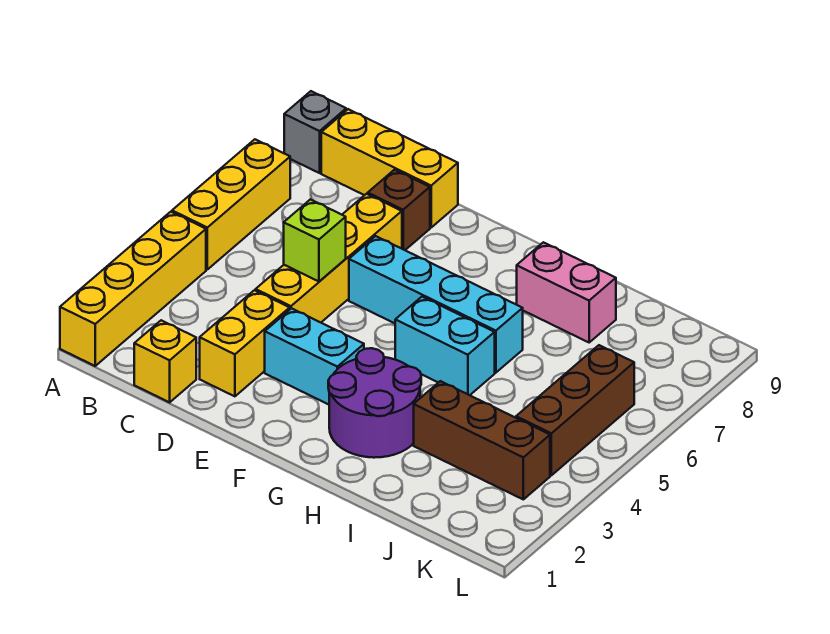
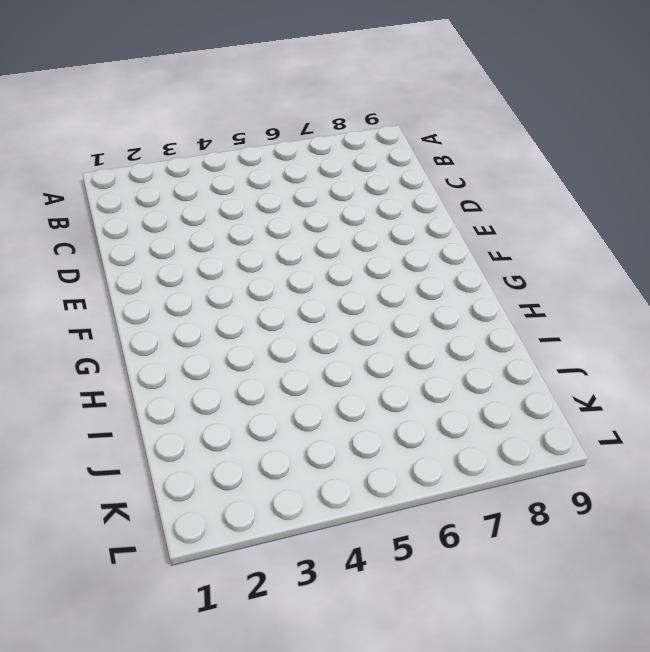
none -> yellow brick A1:A4 level 1
none -> yellow brick A5:A7 level 1
none -> grey brick A9 level 1

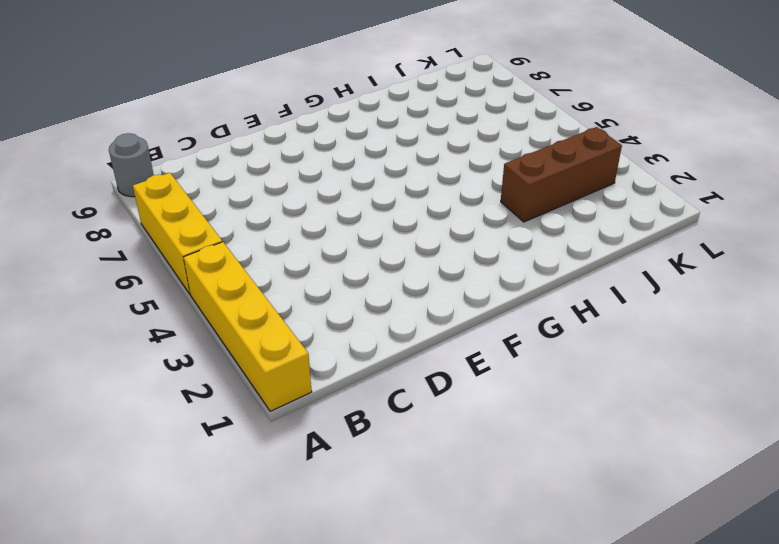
grey round brick A9 level 1 -> grey brick A9 level 1
none -> yellow brick B9:D9 level 1
none -> yellow brick C1 level 1
none -> yellow brick D2:D3 level 1

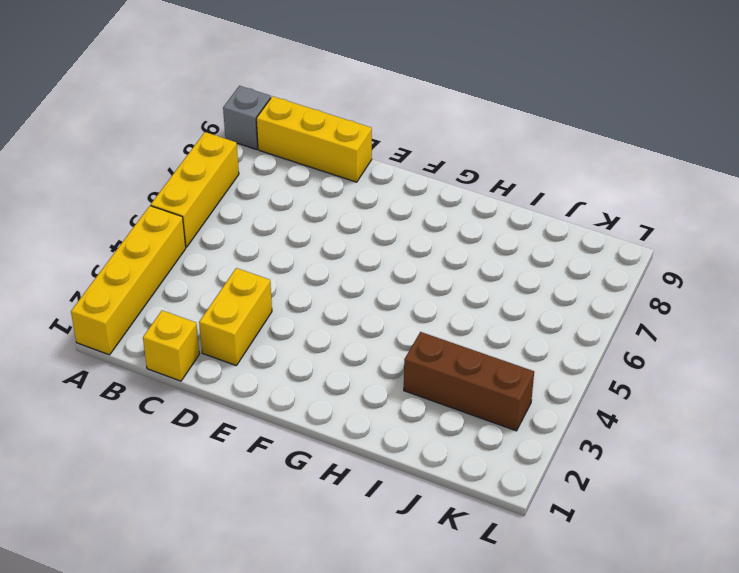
none -> yellow brick D4:D7 level 1
none -> brown brick D8 level 1
none -> cyan brick E3:F3 level 1

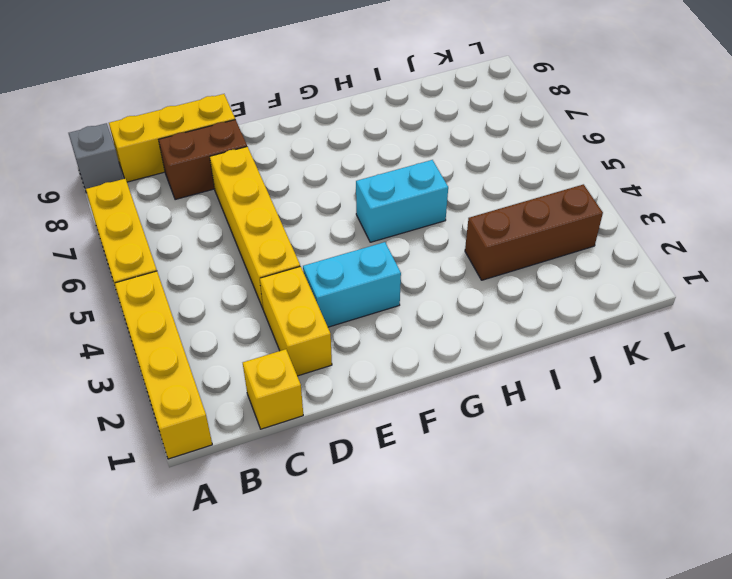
brown brick C8:D8 level 1 -> brown brick D8 level 1
none -> cyan brick E6:H6 level 1
none -> purple round brick G2:H3 level 1
none -> pink brick H8:I8 level 1

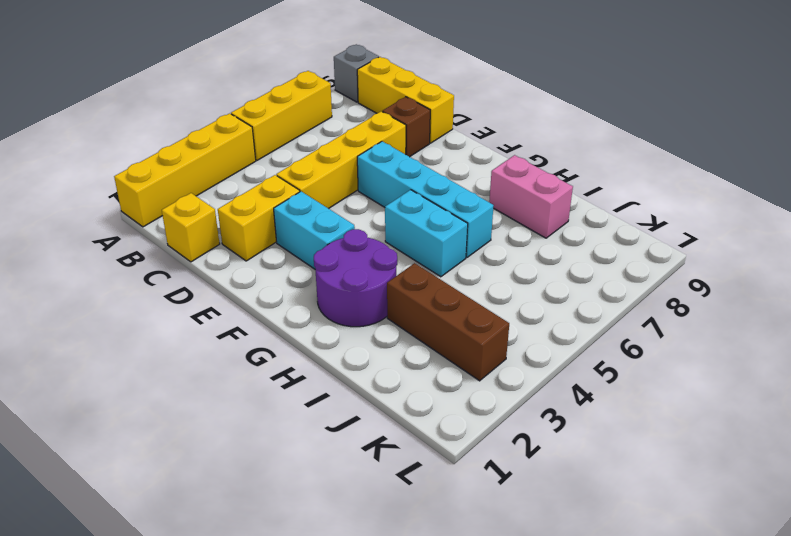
none -> brown brick K4:K6 level 1
none -> lime brick D5 level 2

